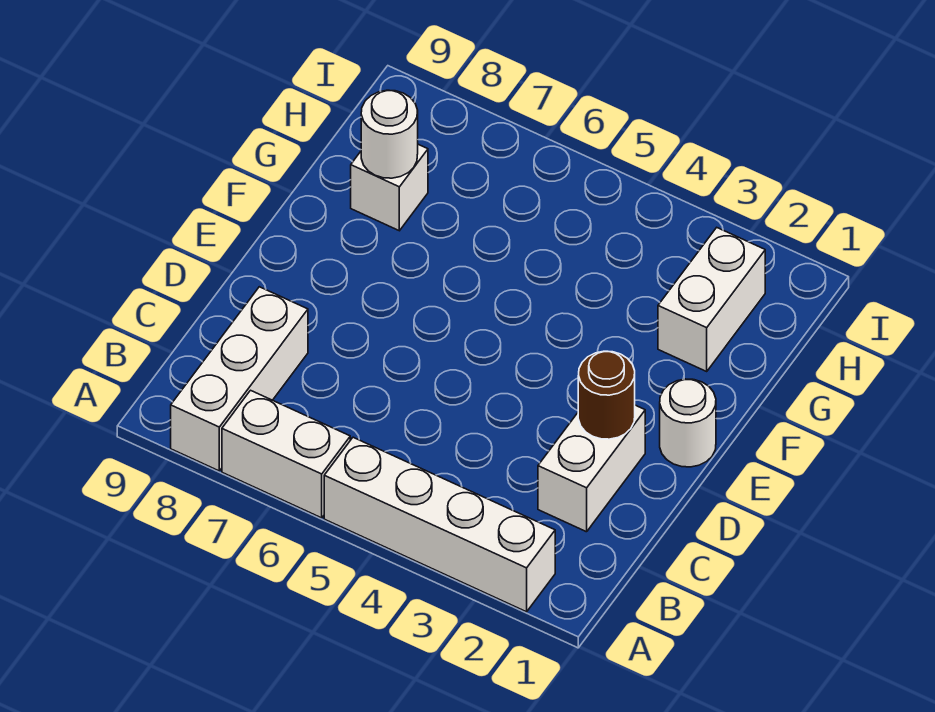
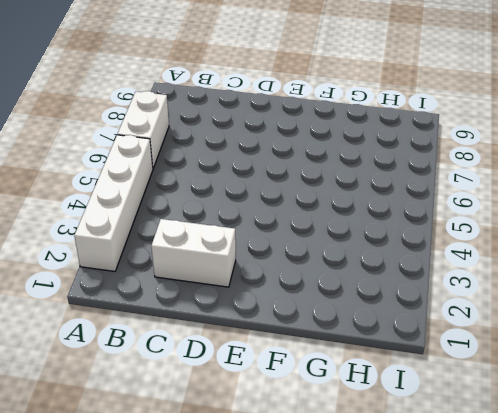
none -> white brick A8:C8 level 1
none -> white round brick E1 level 1

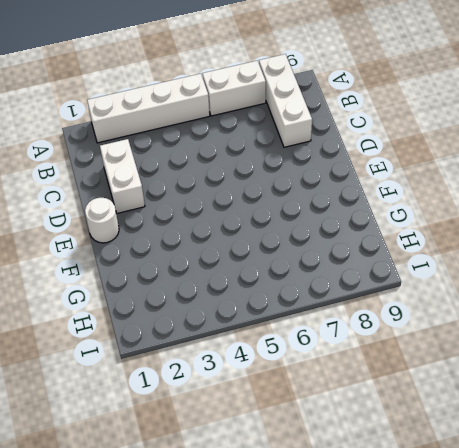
none -> white brick G2:H2 level 1
none -> white brick G8 level 1

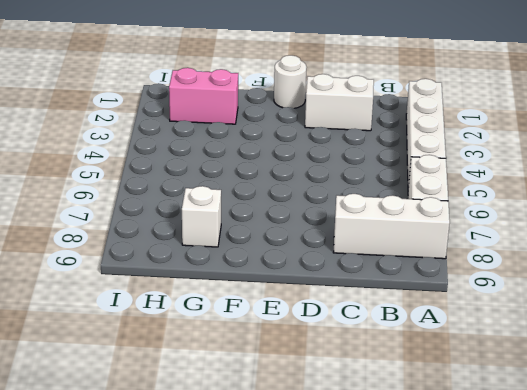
pink brick G2:H2 level 1 -> white brick G2:H2 level 1
none -> brown round brick D2 level 2
none -> white round brick G8 level 2

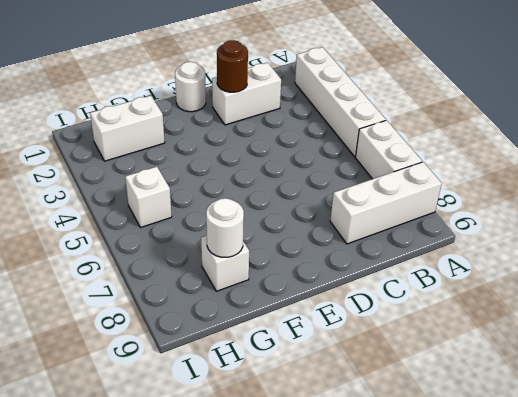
white brick H5 level 1 -> none

